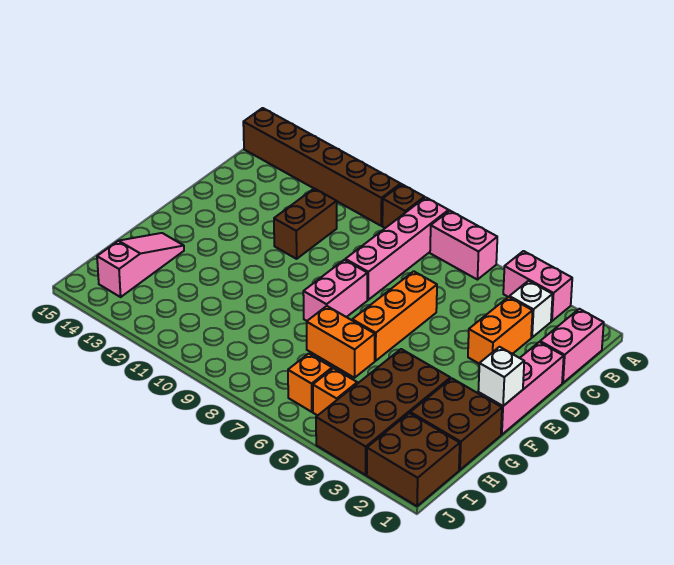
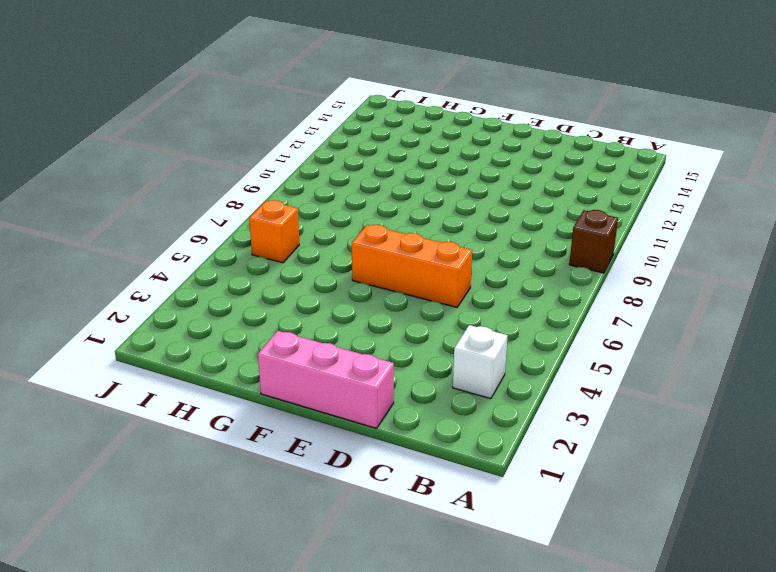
none -> pink brick A3:A4 level 1
none -> pink brick A6:A7 level 1
none -> pink brick A8:D8 level 1

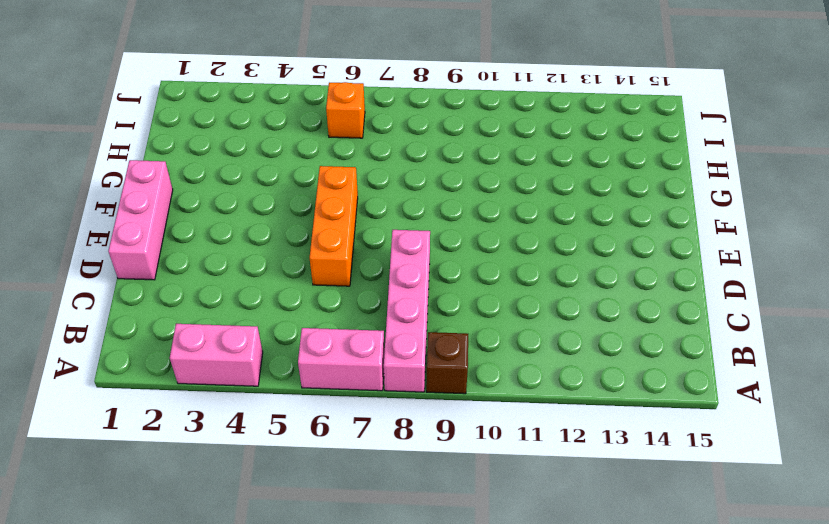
none -> brown brick A10:A15 level 1
none -> pink brick B1:C1 level 1
none -> white brick B3 level 1

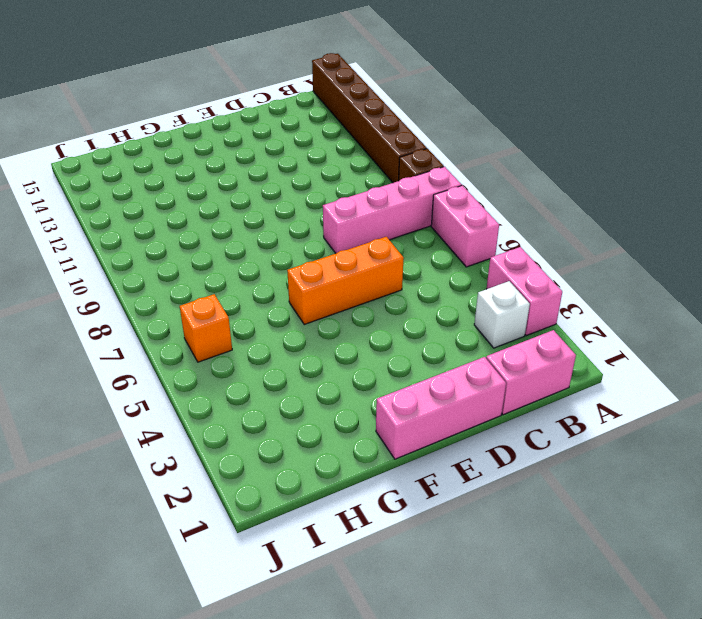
none -> orange brick C3:D3 level 1
none -> brown brick C11:D11 level 1
none -> pink brick E8:F8 level 1

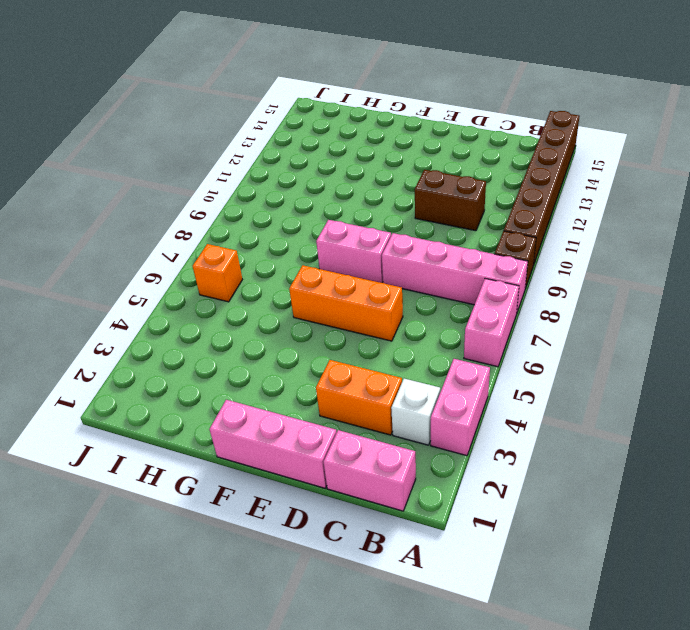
none -> brown brick G1:H2 level 1
none -> brown brick G3:J4 level 1
none -> orange brick G6:G7 level 1

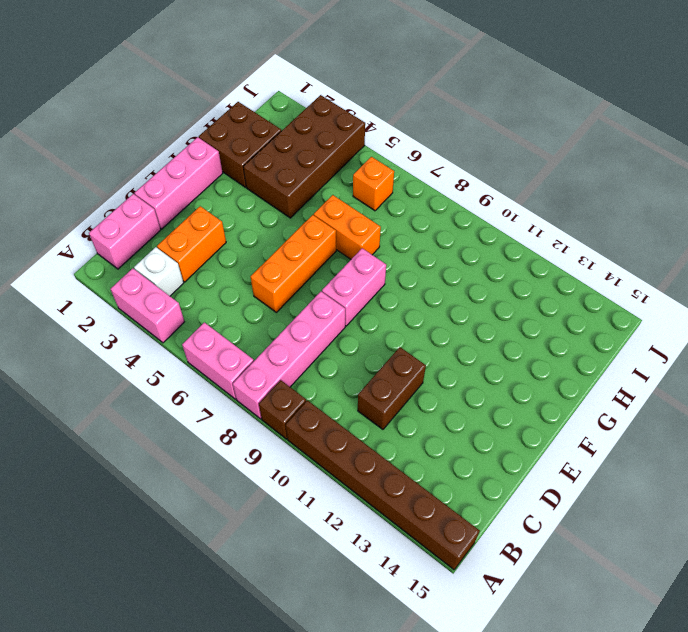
none -> pink slope G14:I14 level 1 top I
none -> brown brick I1:J2 level 1
none -> orange brick I5 level 1

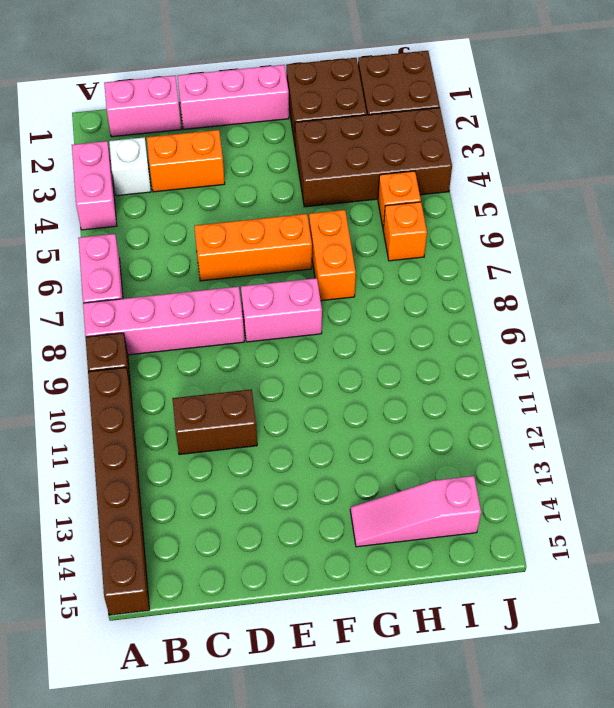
none -> white brick F1 level 2

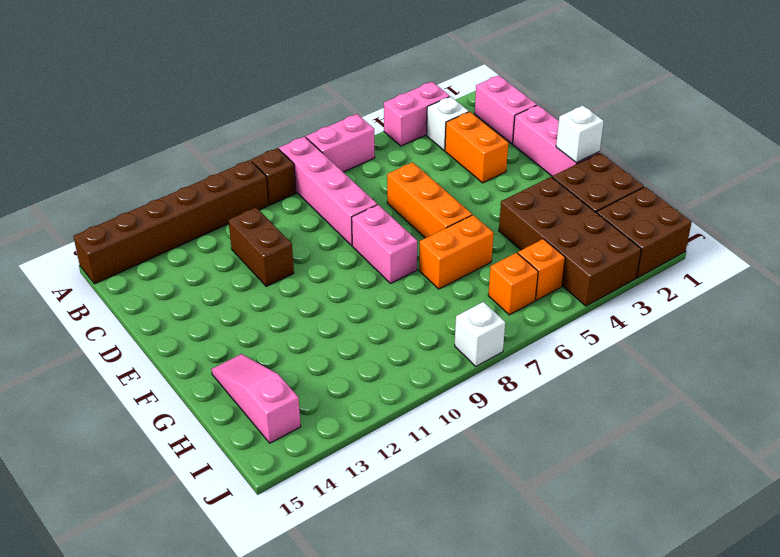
white brick J8 level 1 -> none

